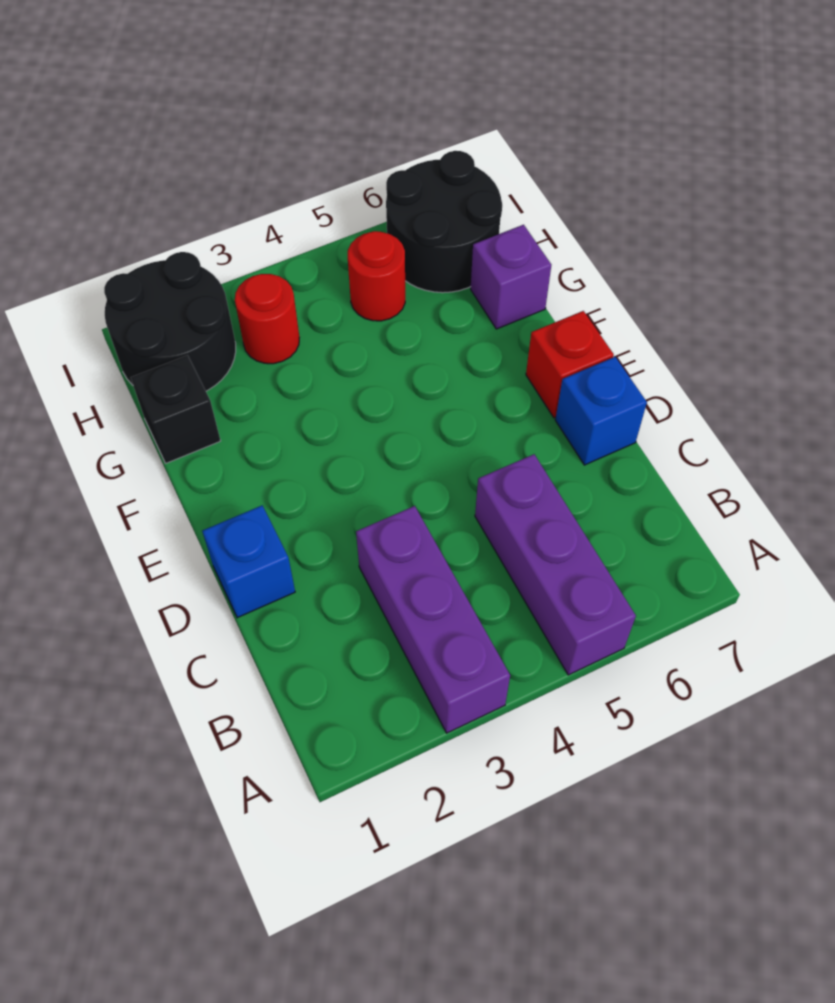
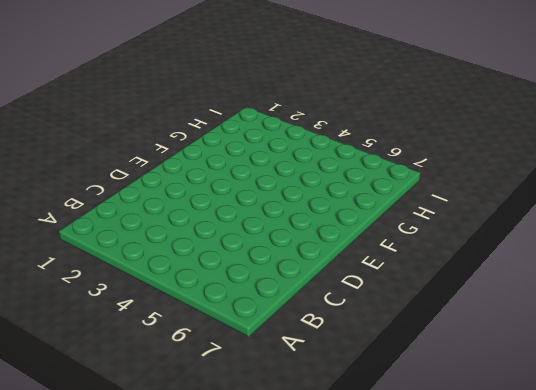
none -> purple brick A3:C3 level 1
none -> purple brick A5:C5 level 1

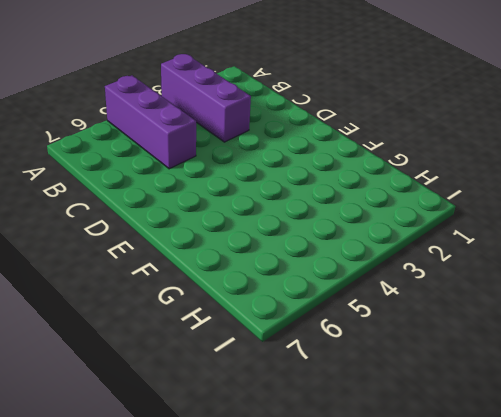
none -> blue brick D1 level 1
none -> blue brick D7 level 1

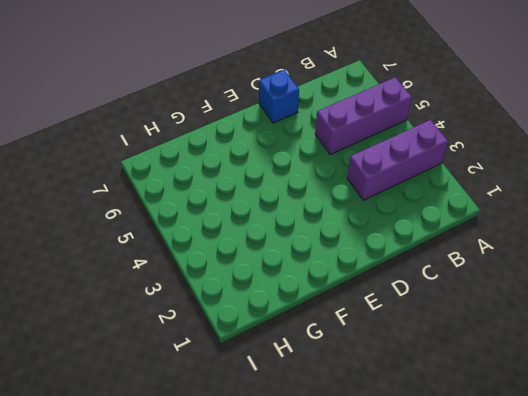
none -> blue brick D1 level 1
none -> red brick E7 level 1

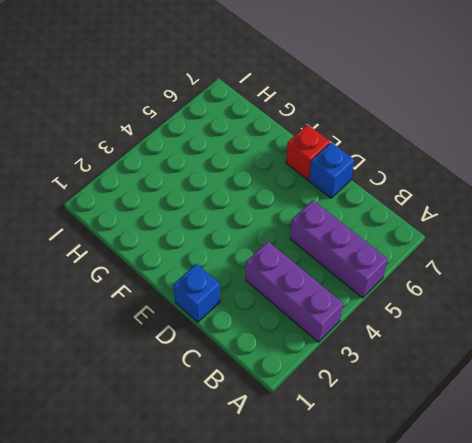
none -> black brick G1 level 1
none -> purple brick G7 level 1

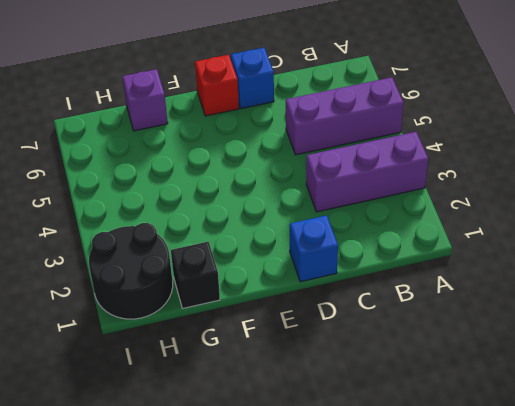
none -> red round brick H3 level 1
none -> red round brick H5 level 1

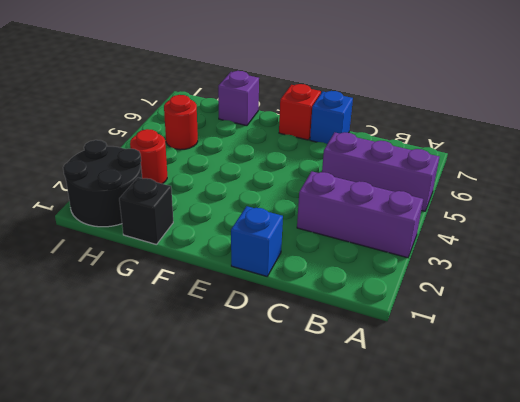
none -> black round brick H6:I7 level 1

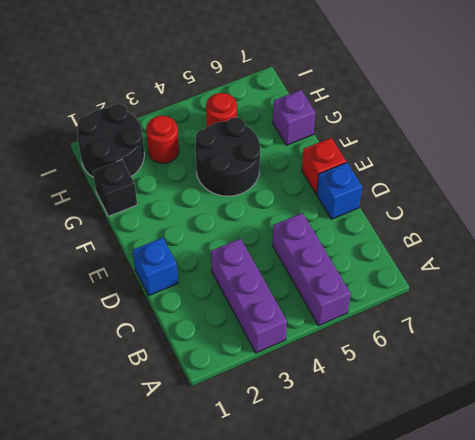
black round brick F4:G5 level 1 -> black round brick H6:I7 level 1

